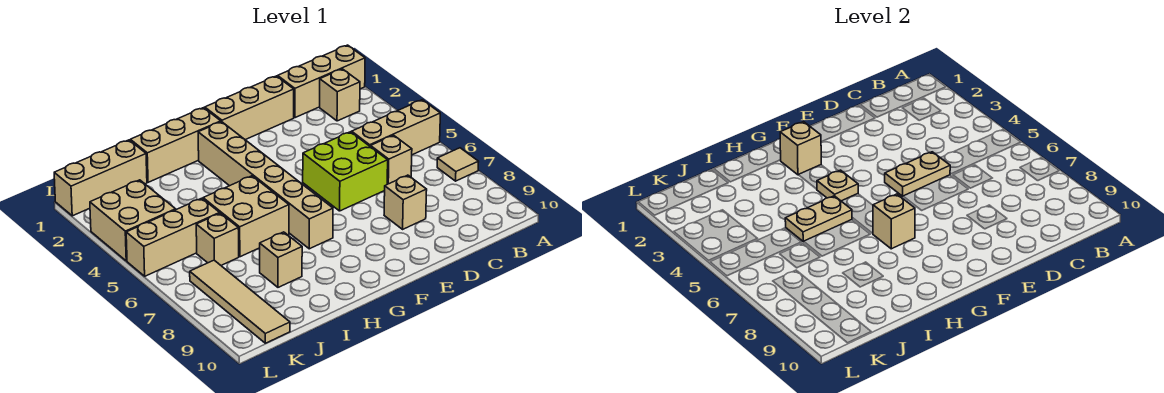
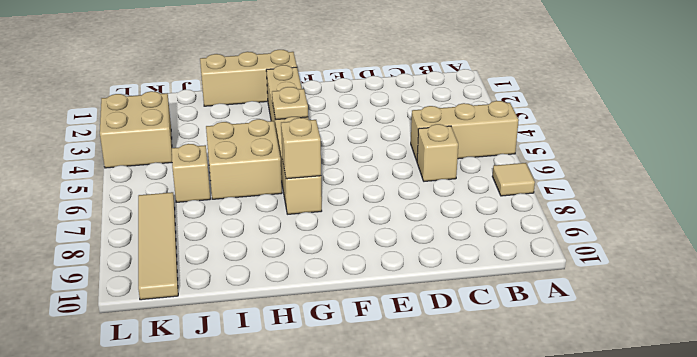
none -> tan brick A1:C1 level 1
none -> tan brick B2 level 1
none -> tan brick D1:F1 level 1

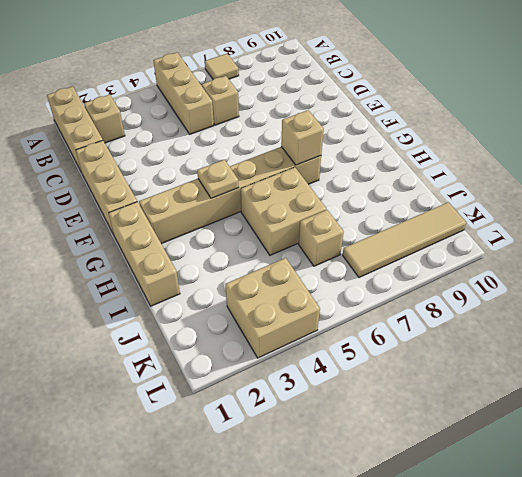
none -> lime brick D5:E6 level 1
none -> tan brick D8 level 1
none -> tan brick I8 level 1

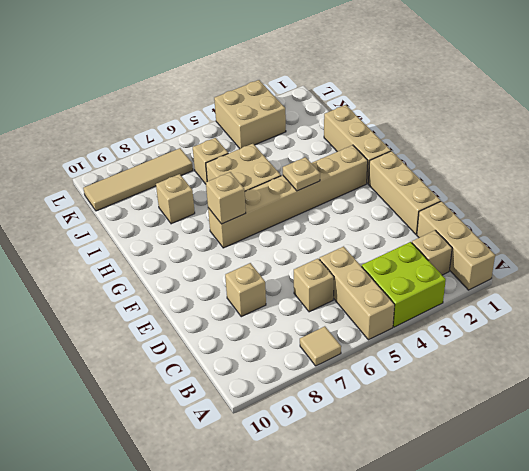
lime brick A3:B4 level 1 -> lime brick D5:E6 level 1
none -> tan brick J1:L1 level 1
none -> tan brick J5:L5 level 1
none -> tan plate D5:E5 level 2

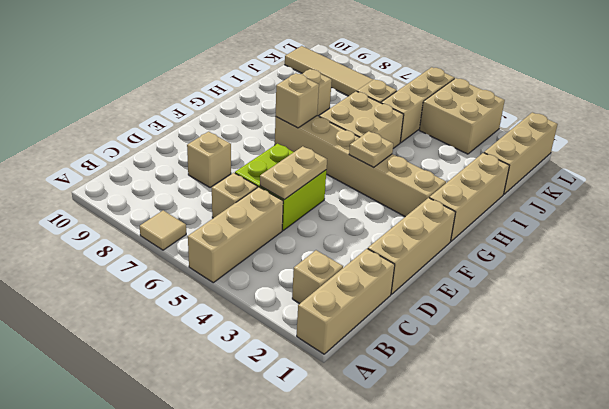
none -> tan brick G2 level 2
none -> tan plate H5:I5 level 2

